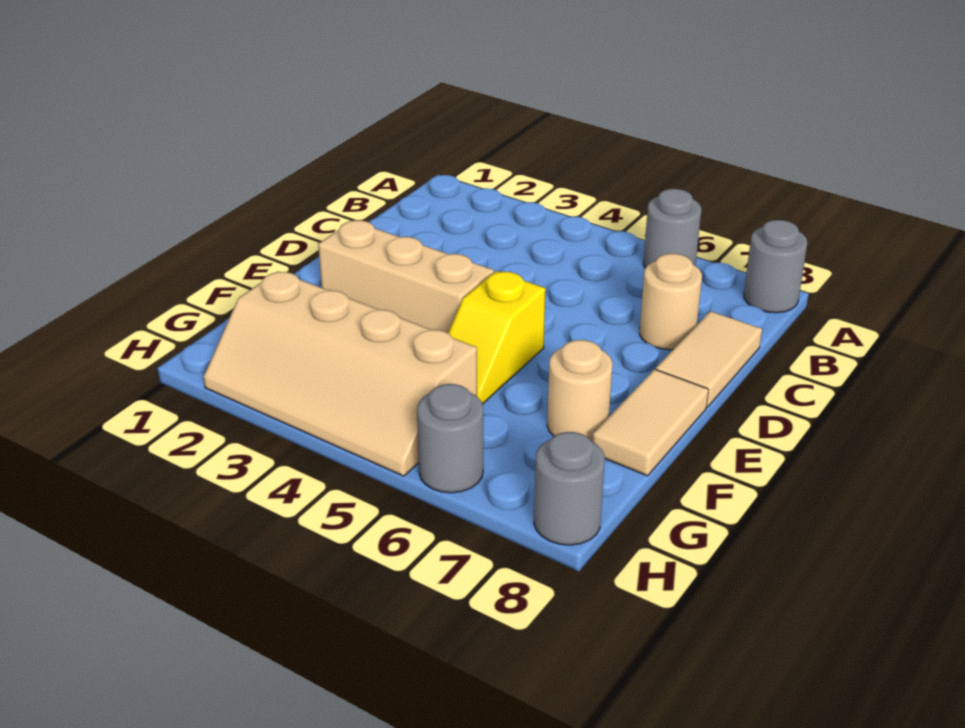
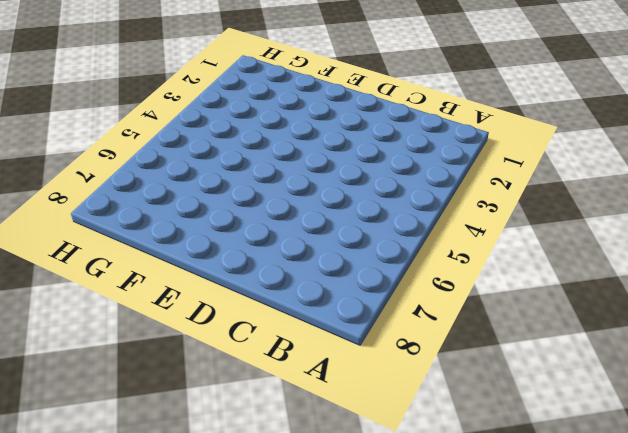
none -> grey round brick A6 level 1
none -> grey round brick A8 level 1

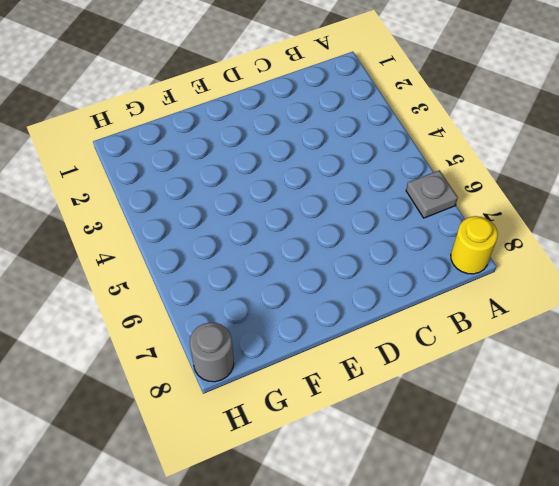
grey plate A6 level 1 -> grey round brick A6 level 1
yellow round brick A8 level 1 -> grey round brick A8 level 1
none -> tan round brick C7 level 1
none -> tan tile C8:D8 level 1

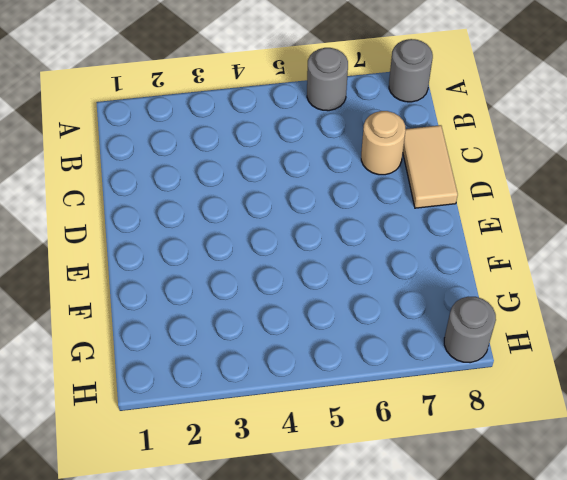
none -> tan brick E2:E4 level 1
none -> yellow slope E5:F5 level 1 top E

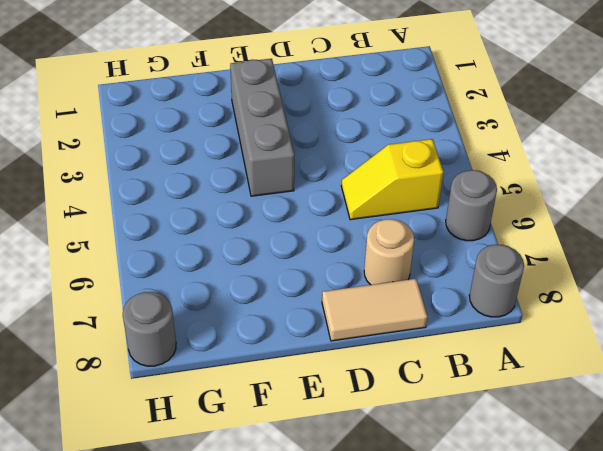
yellow slope B5:C5 level 1 top B -> yellow slope E5:F5 level 1 top E
grey brick E2:E4 level 1 -> tan brick E2:E4 level 1
none -> tan tile E8:F8 level 1
none -> tan round brick F7 level 1

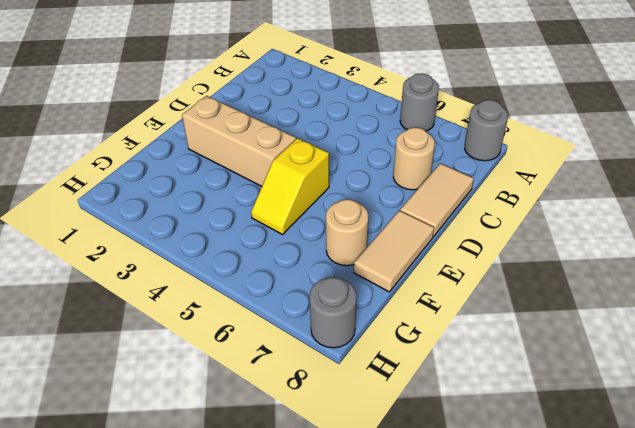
none -> tan slope G2:H5 level 1 top G
none -> grey round brick H6 level 1

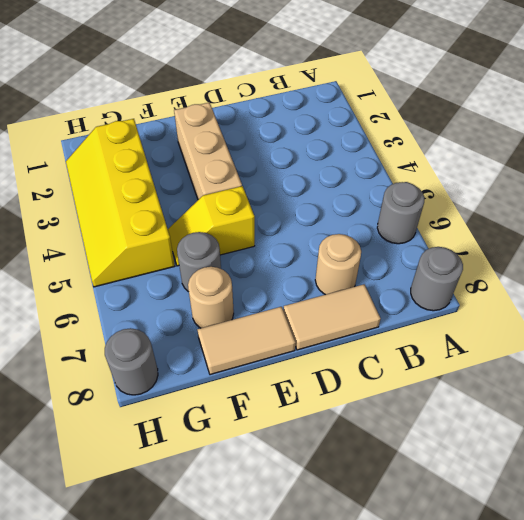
grey round brick F6 level 1 -> grey round brick H6 level 1
yellow slope G2:H5 level 1 top G -> tan slope G2:H5 level 1 top G

